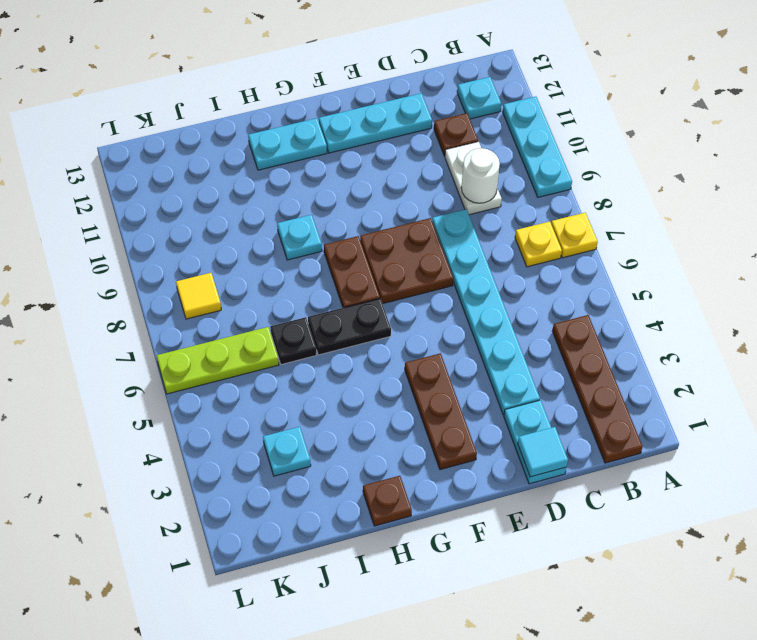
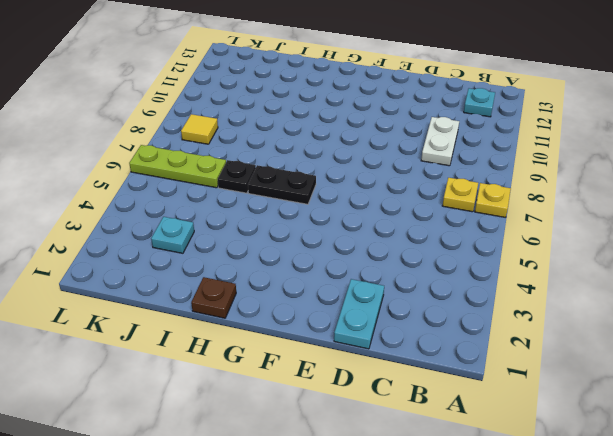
none -> cyan plate A9:A11 level 1
none -> brown plate B1:B4 level 1
none -> brown plate C11 level 1

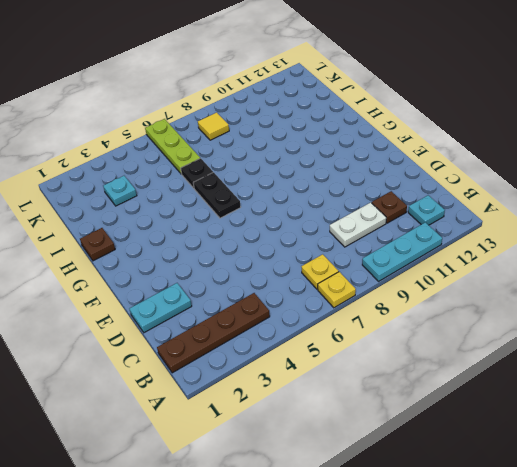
none -> cyan plate D3:D8 level 1
none -> cyan plate D12:F12 level 1
none -> brown plate E7:F8 level 1

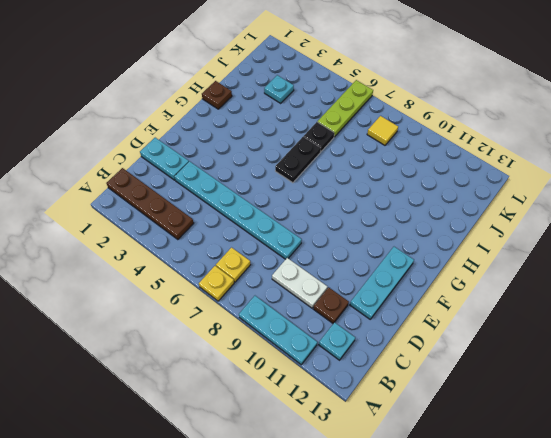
none -> brown plate E7:F8 level 1
none -> brown plate F2:F4 level 1
none -> brown plate G7:G8 level 1

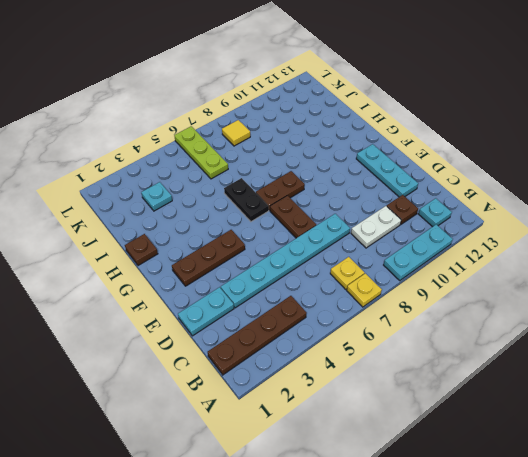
brown plate E7:F7 level 1 -> brown plate E7:F8 level 1
none -> cyan plate G12:H12 level 1
none -> cyan plate H9 level 1
none -> black plate I6 level 1

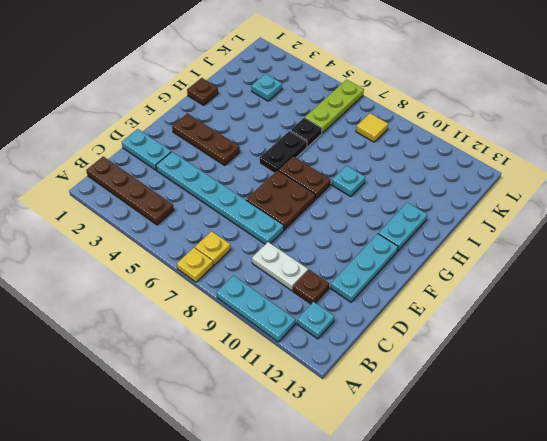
none -> white round brick C9 level 2
none -> cyan tile D1 level 2

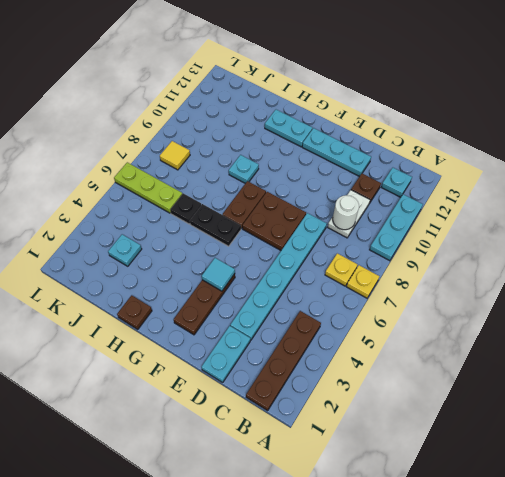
cyan tile F4 level 2 -> cyan tile D1 level 2

